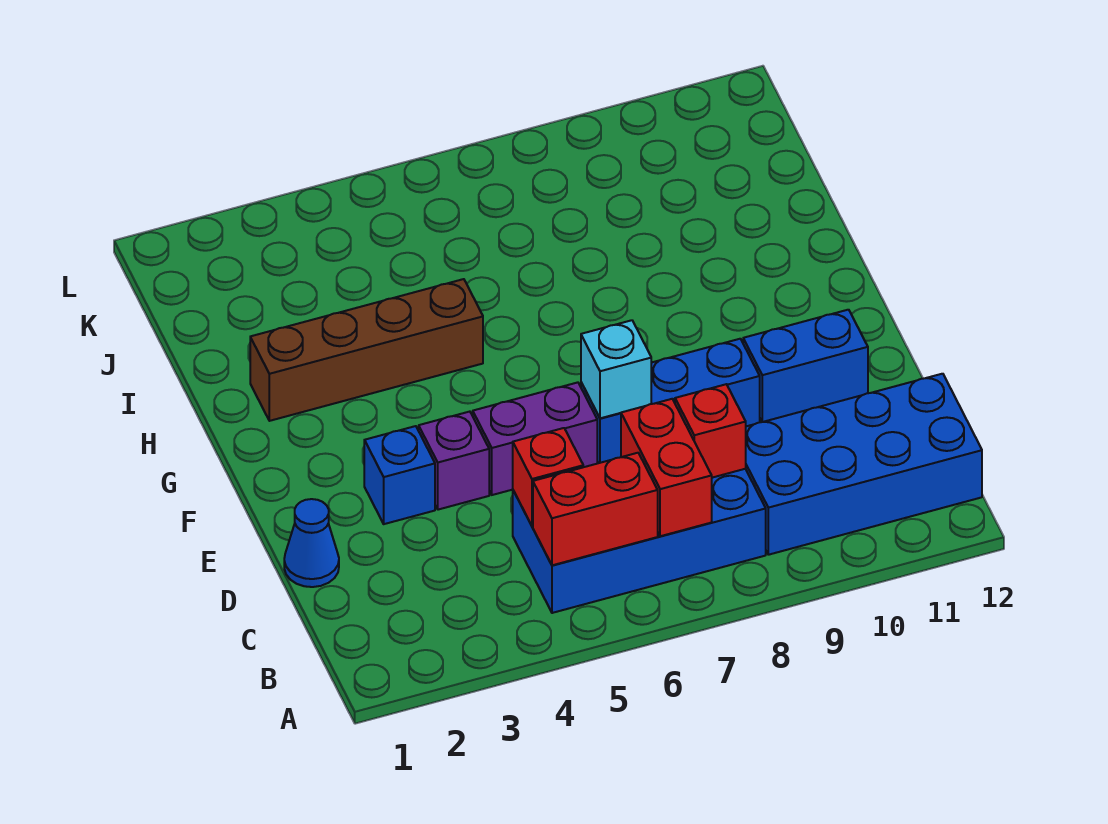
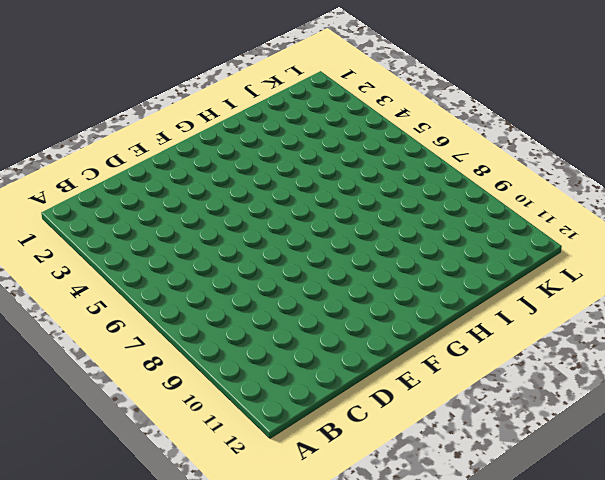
none -> blue brick B5:C8 level 1
none -> blue brick B9:C12 level 1
none -> blue cone D1 level 1

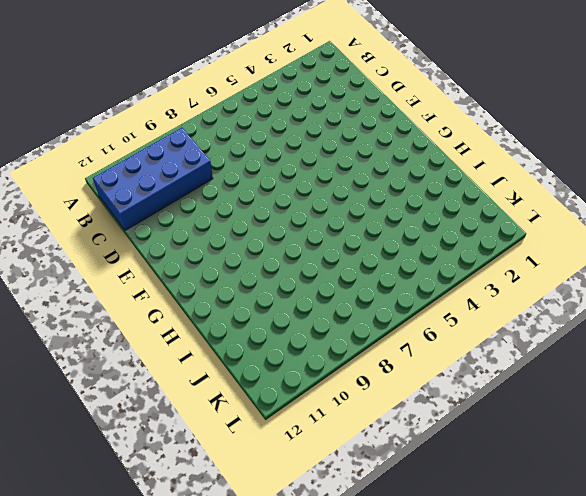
none -> blue brick B5:C8 level 1
none -> blue cone D1 level 1
none -> blue brick E3 level 1

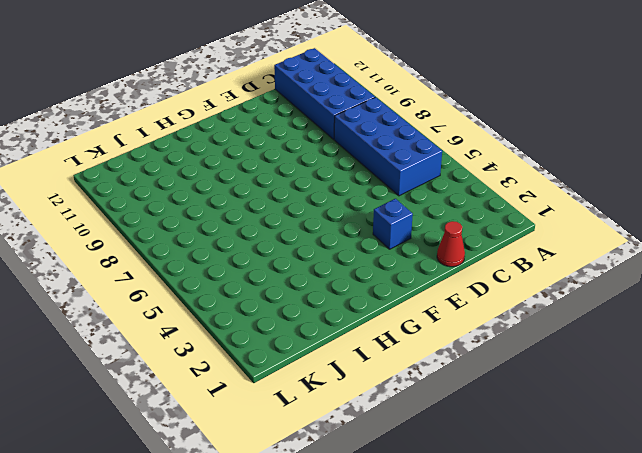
red cone D1 level 1 -> blue cone D1 level 1
none -> purple brick E4 level 1
none -> purple brick E5:E6 level 1
none -> blue brick E7:E9 level 1

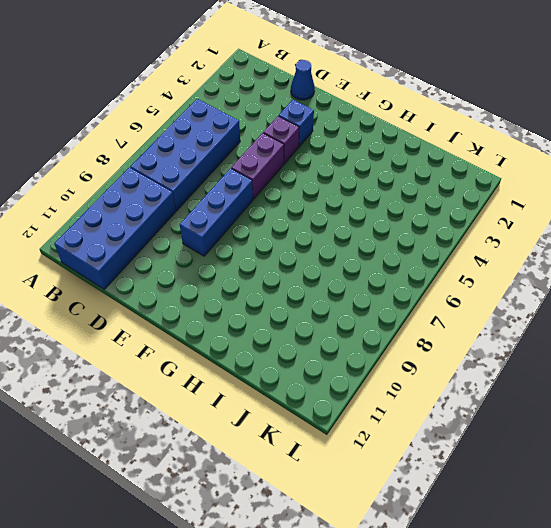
none -> blue brick E10:E11 level 1
none -> brown brick H2:H5 level 1
none -> red brick B5:B6 level 2

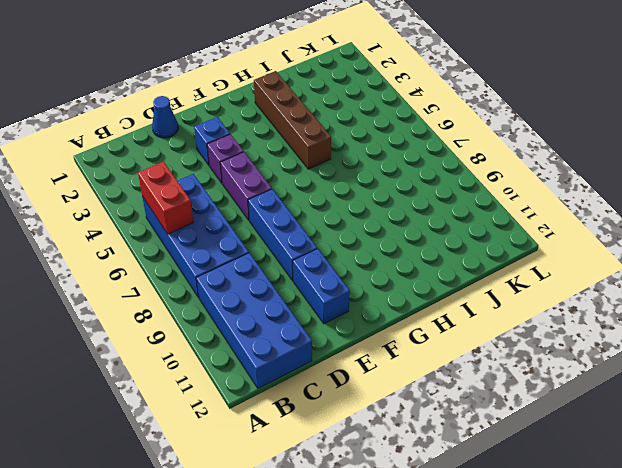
none -> red brick B7:C7 level 2
none -> red brick C5 level 2
none -> red brick C8 level 2

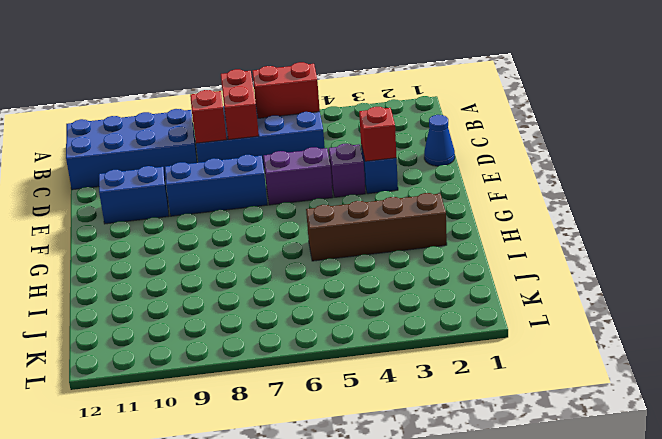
red brick E3 level 2 -> red brick C5 level 2
none -> cyan brick E7 level 2

